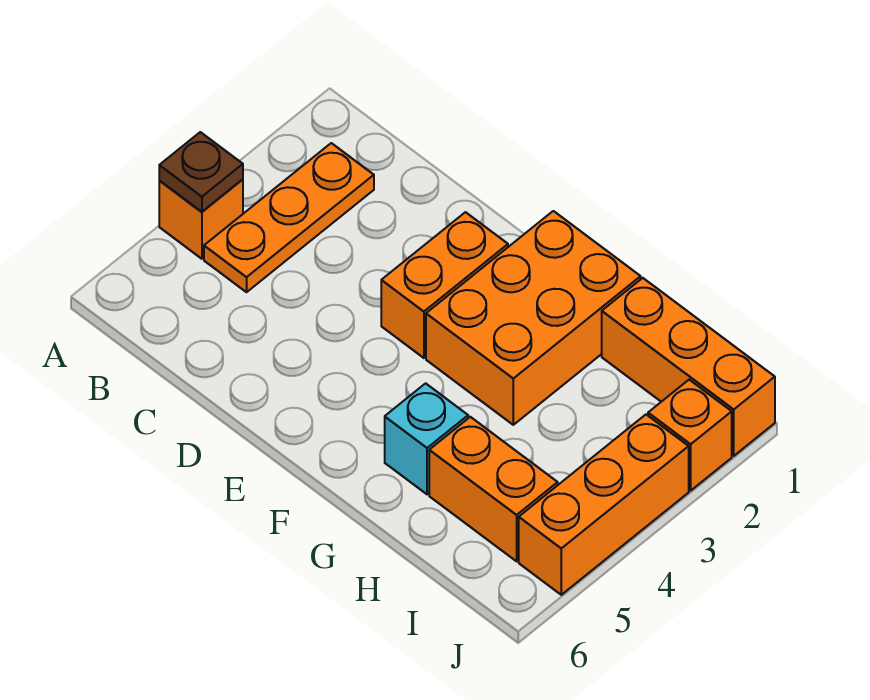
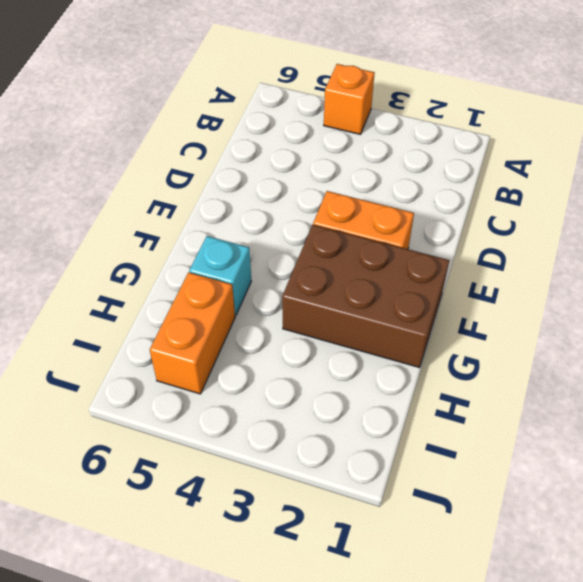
brown brick F1:G3 level 1 -> orange brick F1:G3 level 1
none -> orange plate B2:B4 level 1
none -> orange brick H1:J1 level 1

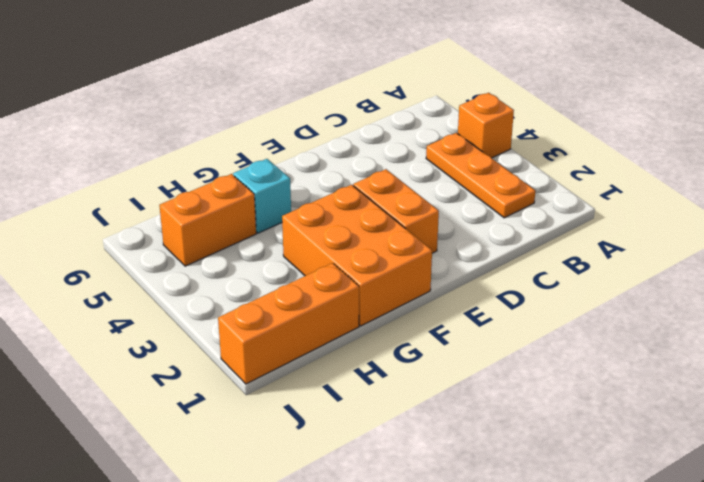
none -> orange brick J2 level 1
none -> orange brick J3:J5 level 1

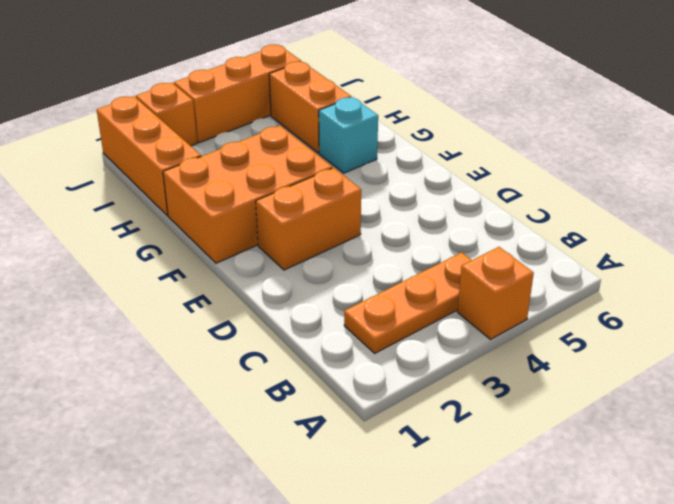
none -> brown plate A4 level 2

